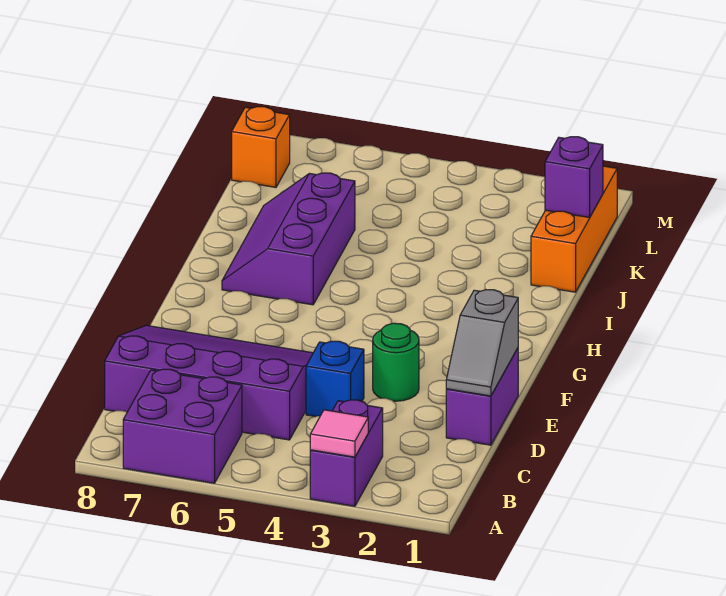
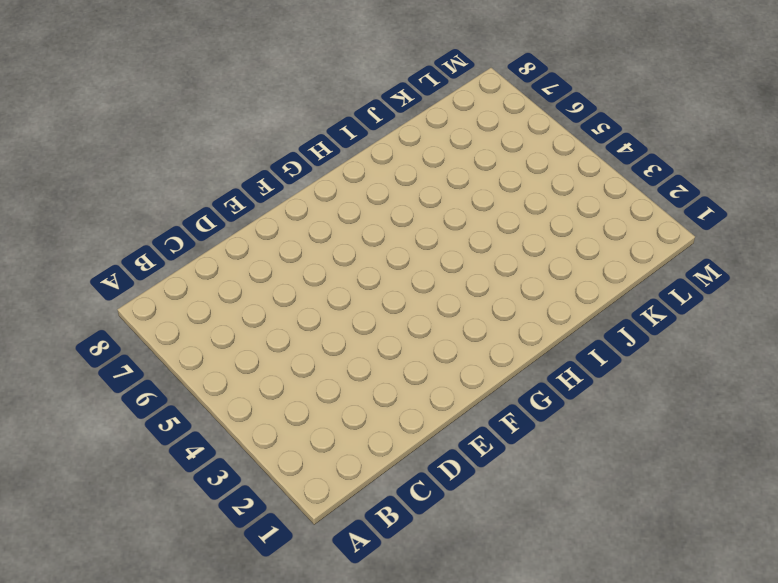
none -> purple brick A3:B3 level 1
none -> purple brick A6:B7 level 1
none -> purple slope C5:E8 level 1 top C

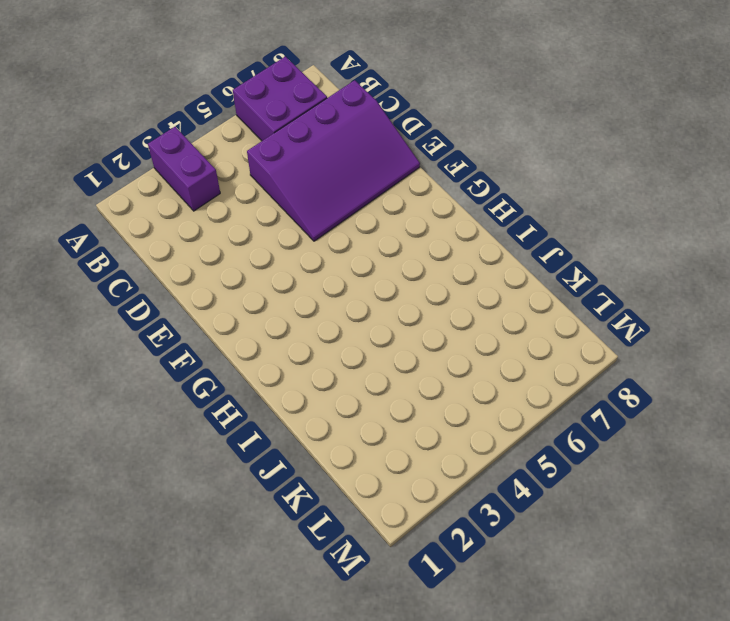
none -> purple brick D1:E1 level 1
none -> blue brick D4 level 1
none -> green round brick E3 level 1

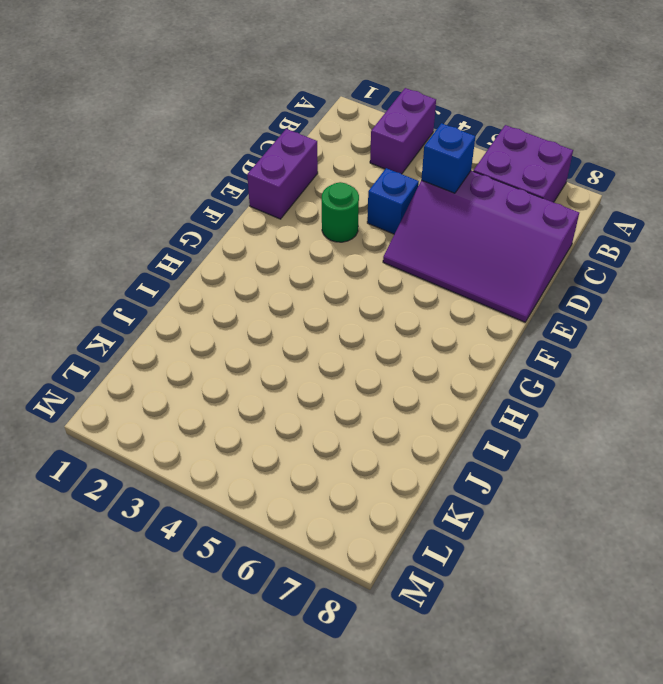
blue brick C5 level 2 -> none
none -> purple slope H6:J7 level 1 top 6
none -> orange brick J1:L1 level 1
none -> orange brick L8 level 1

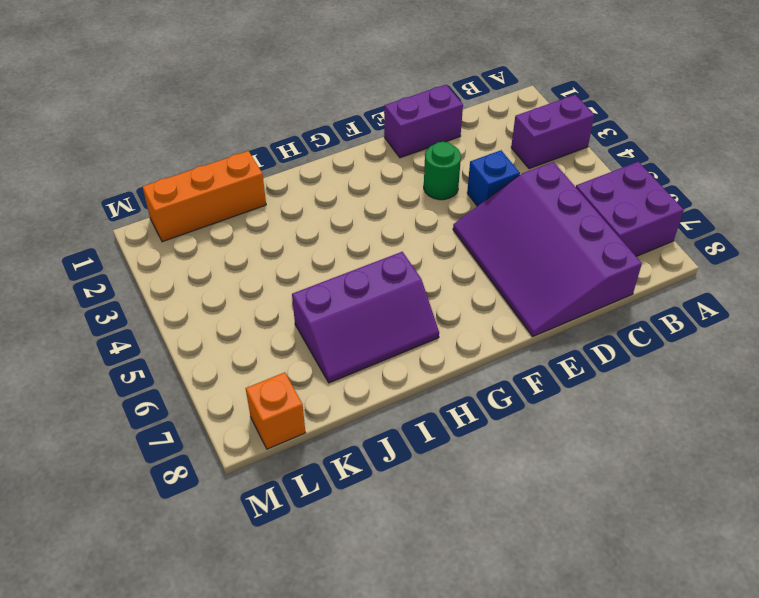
none -> pink tile A3 level 2
none -> grey slope D1:E1 level 2 top E
none -> purple brick K1 level 2

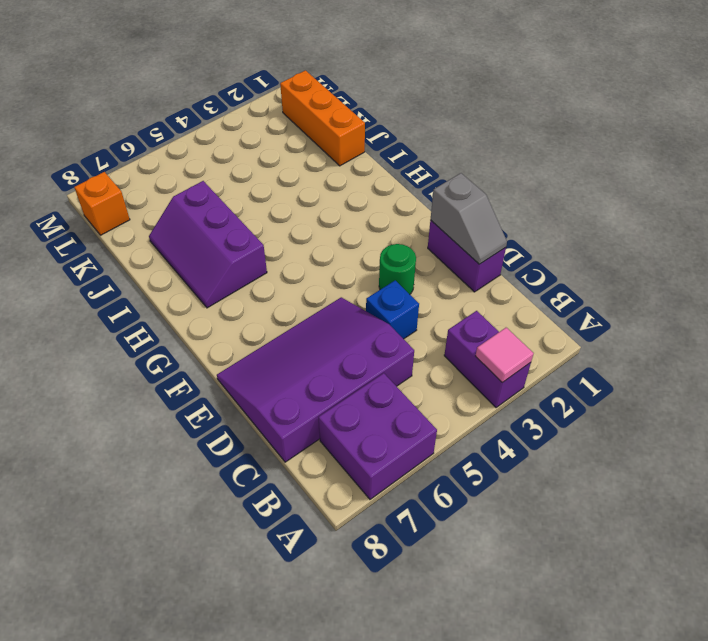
none -> purple brick K1 level 2

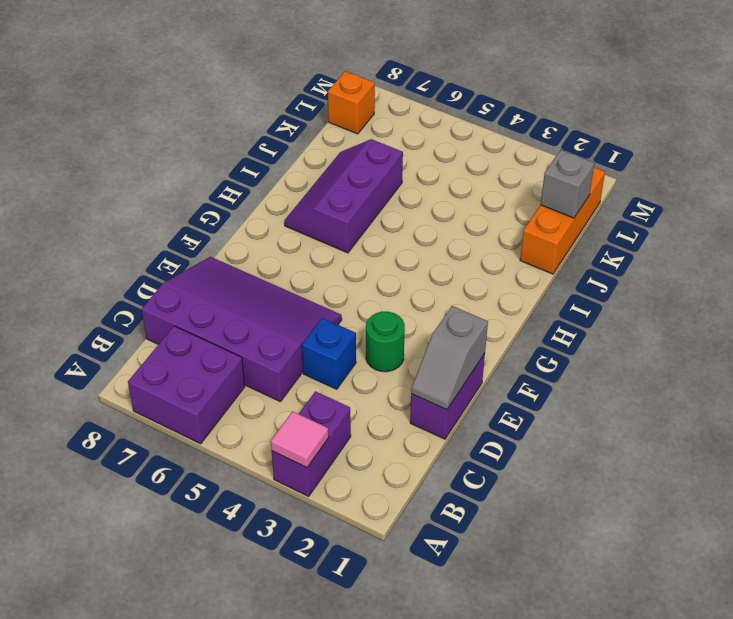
grey brick K1 level 2 -> purple brick K1 level 2

